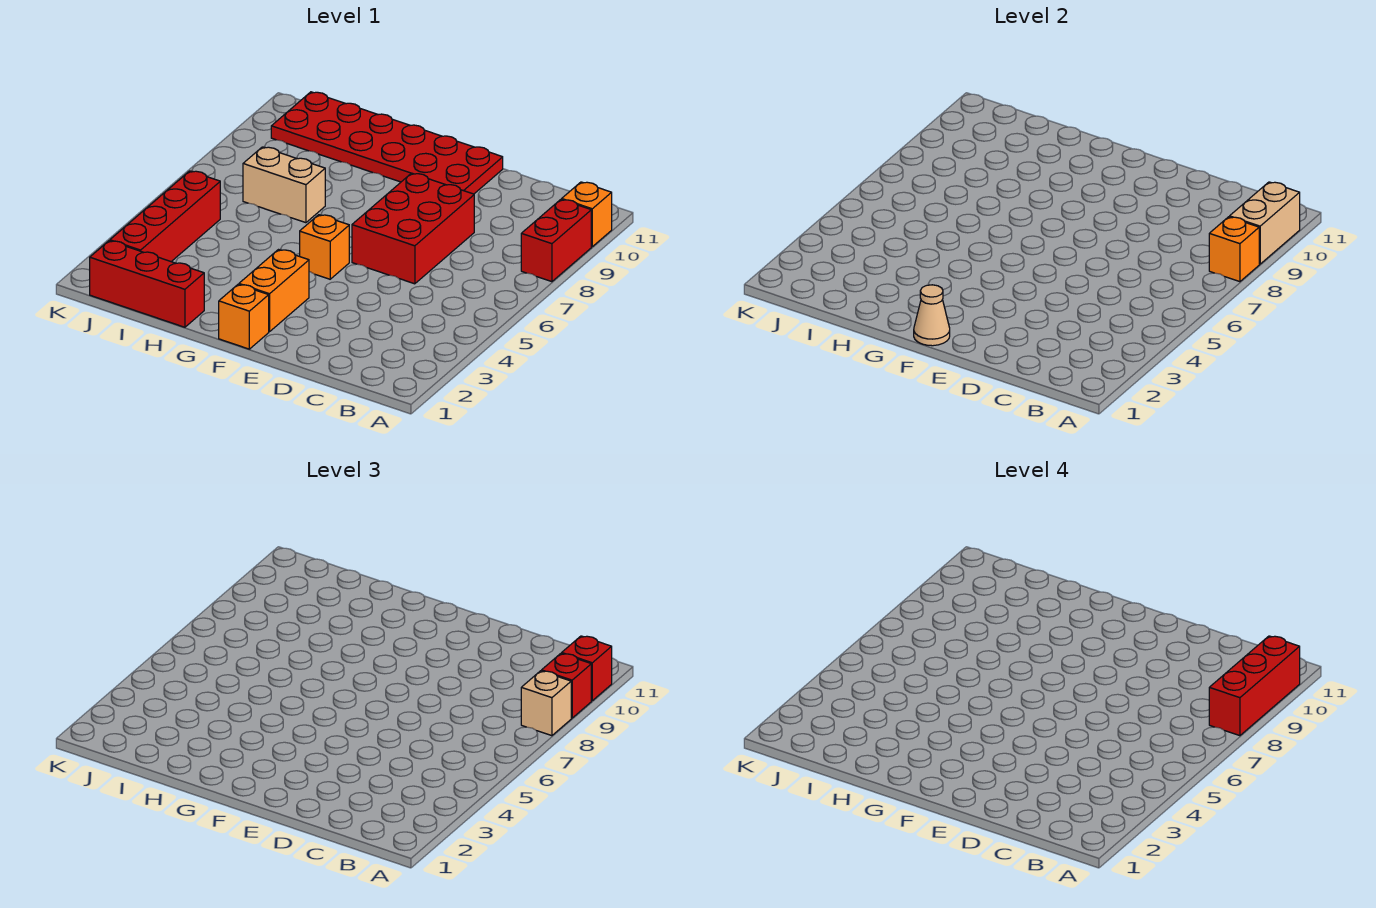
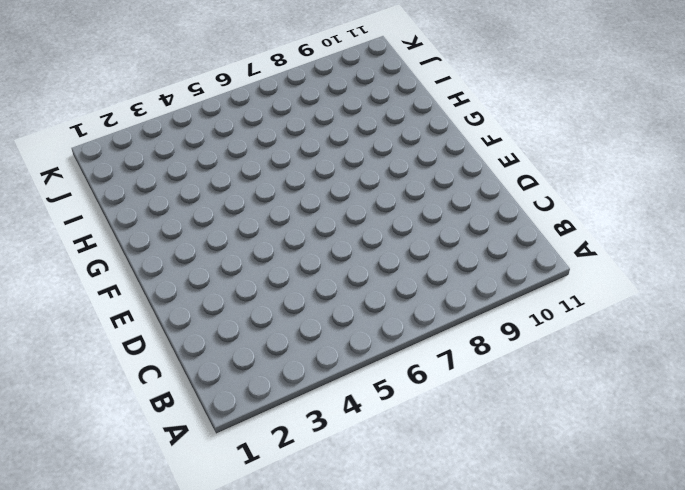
none -> red brick A8:A9 level 1
none -> orange brick A10 level 1
none -> red brick D6:E8 level 1

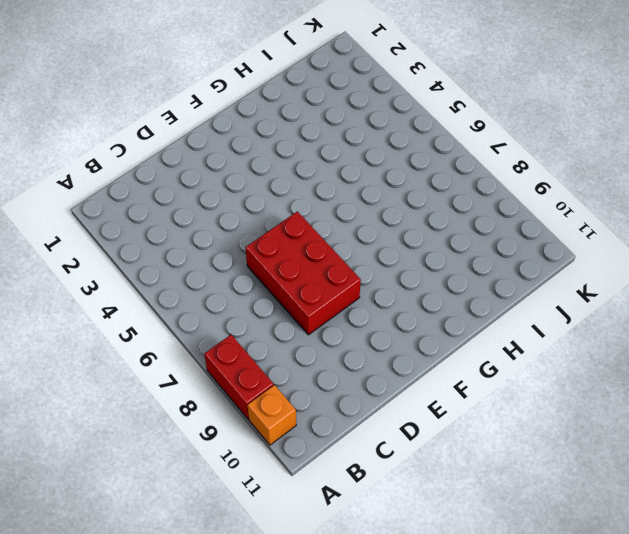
none -> red plate E10:J11 level 1
none -> orange brick F1 level 1
none -> orange brick F2:F3 level 1

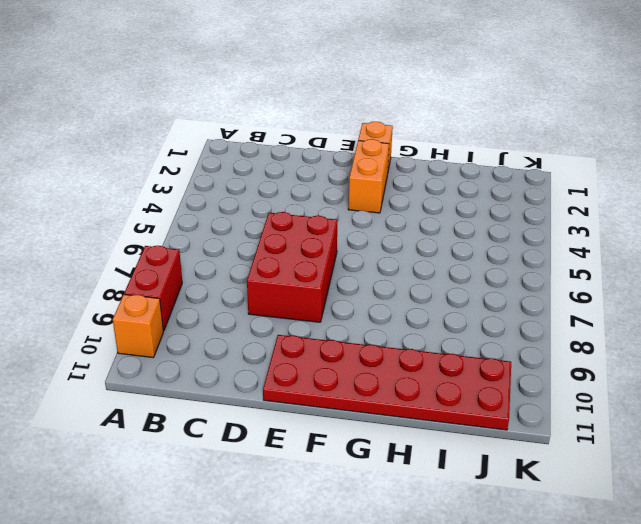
none -> orange brick F5 level 1
none -> red brick H1:J1 level 1
none -> tan brick H7:I7 level 1

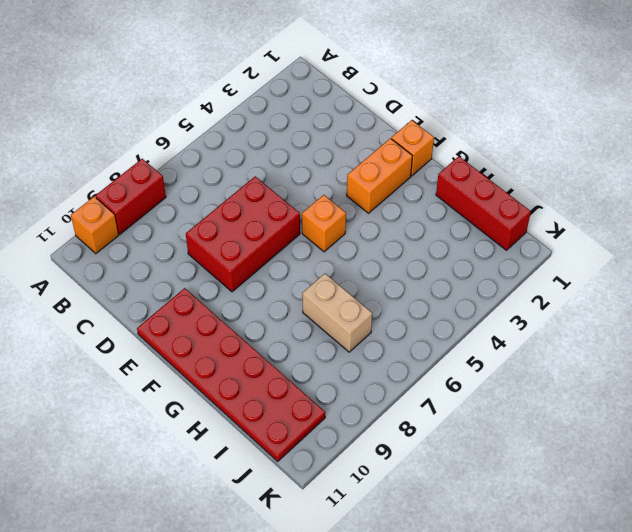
none -> red brick J2:J5 level 1
none -> orange brick A8 level 2
none -> tan brick A9:A10 level 2

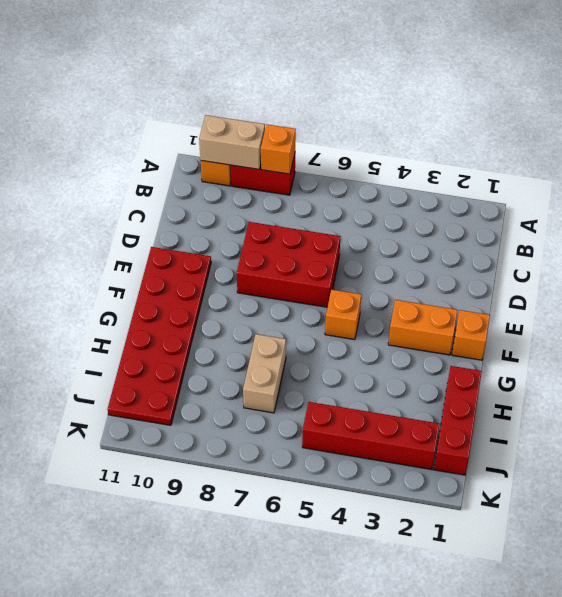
none -> tan cone F1 level 2
none -> tan brick A8 level 3
none -> red brick A9 level 3

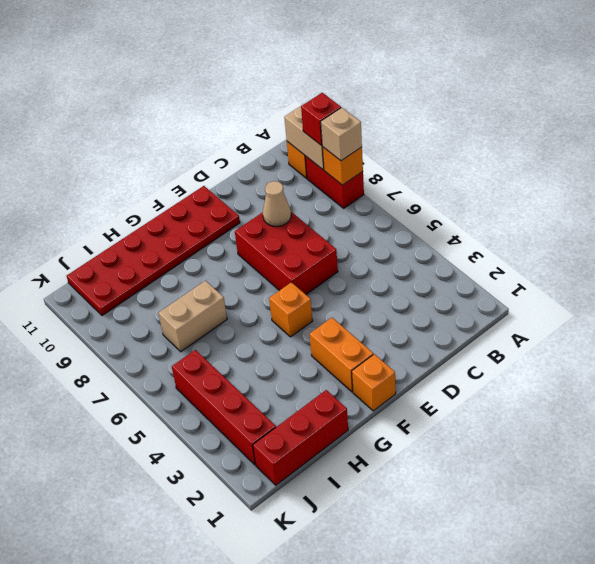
tan cone D8 level 2 -> tan cone F1 level 2
none -> red brick A10 level 3
none -> red brick A8:A10 level 4

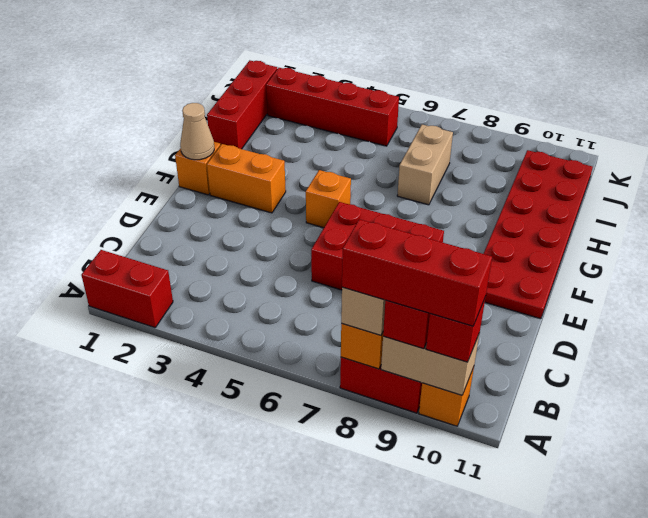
red brick A1:A2 level 1 -> none

